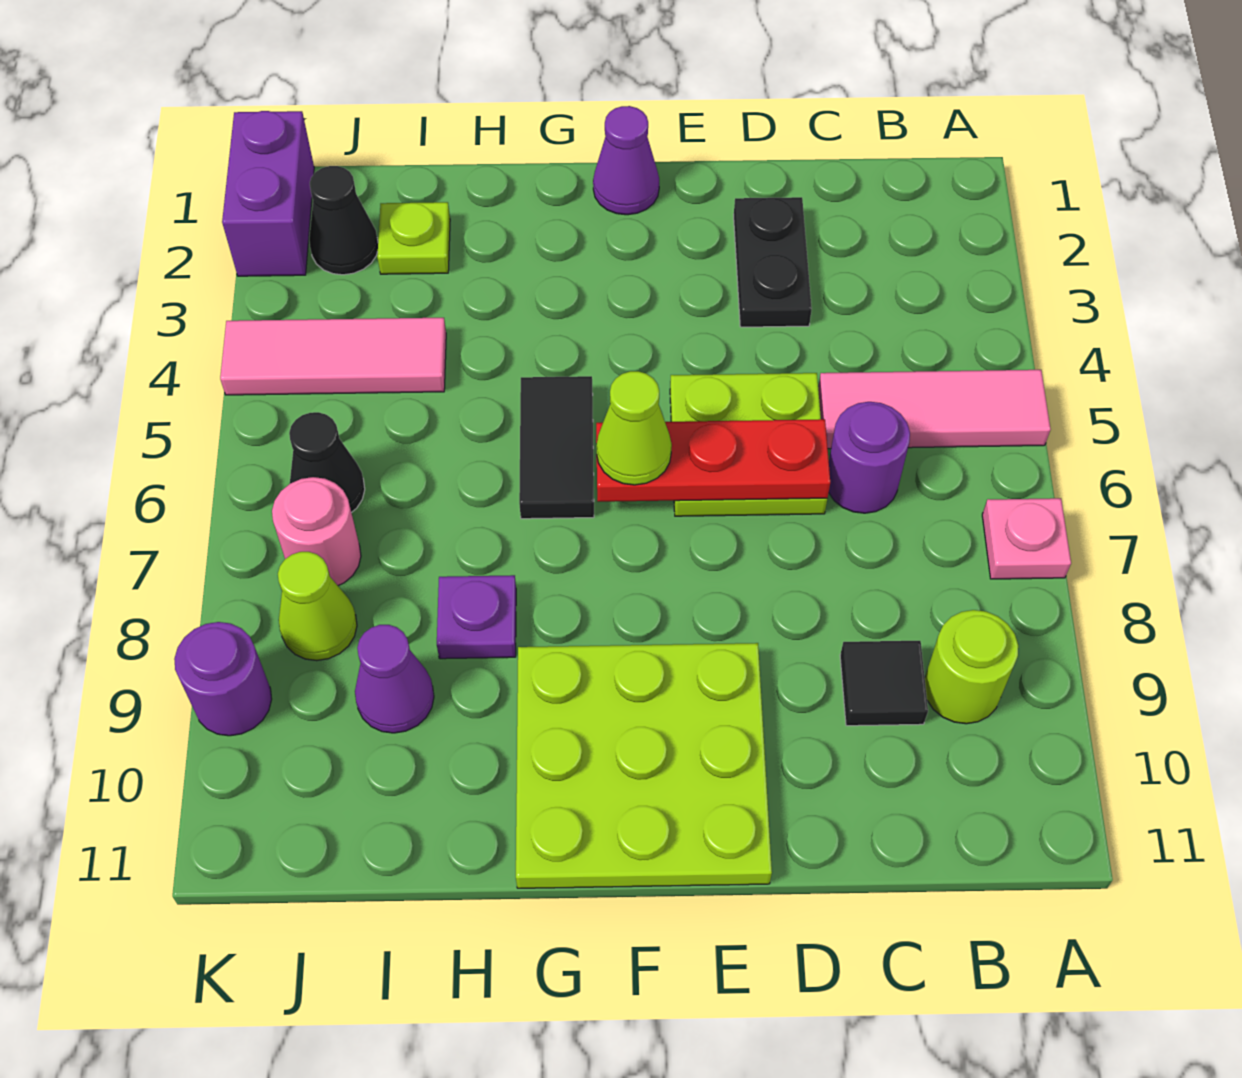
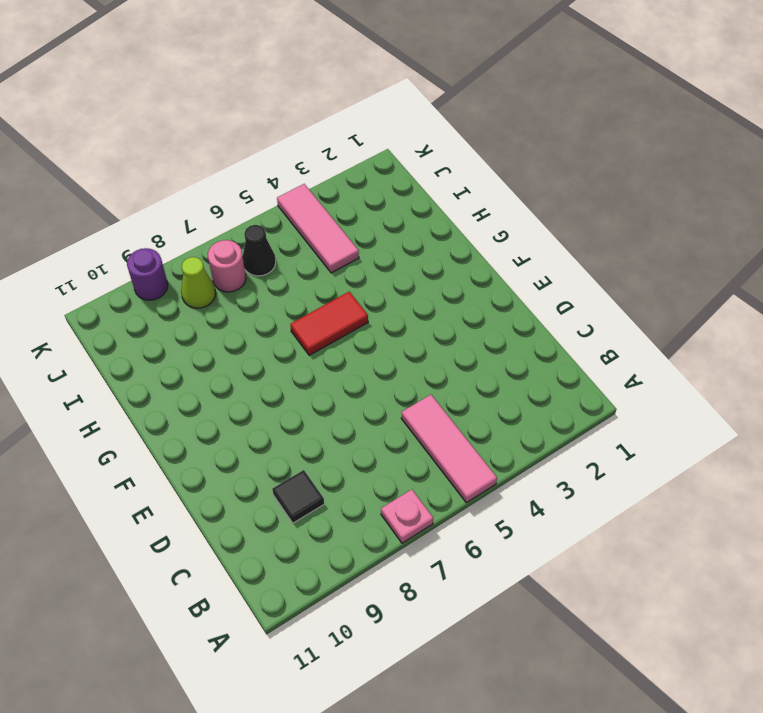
red tile G5:G6 level 1 -> black tile G5:G6 level 1
none -> lime round brick B9 level 1
none -> purple round brick C6 level 1
none -> black plate D2:D3 level 1

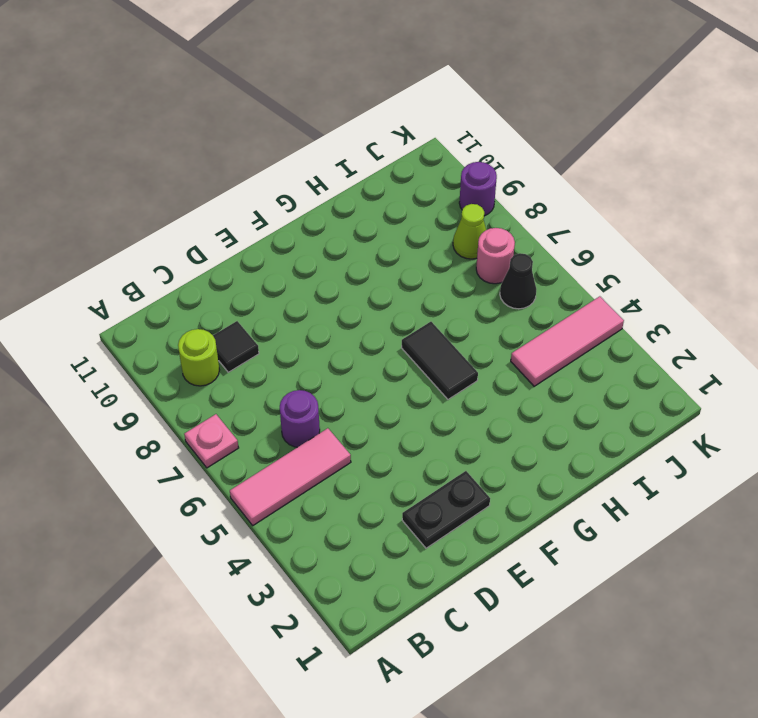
black plate D2:E2 level 1 -> black plate D2:D3 level 1
none -> lime plate D5:E6 level 1
none -> lime plate E9:G11 level 1
none -> purple cone F1 level 1

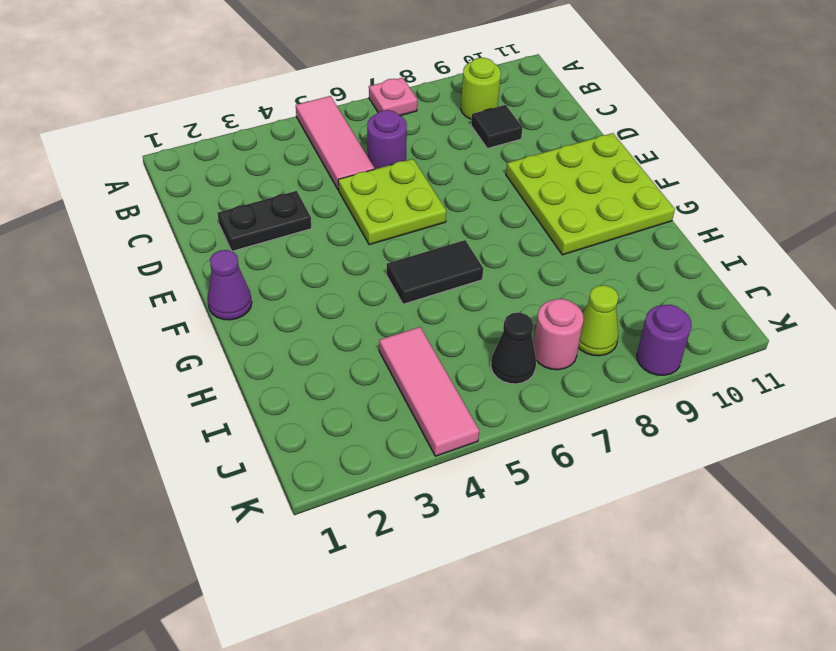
none -> purple plate H8 level 1
none -> lime plate I2 level 1
none -> purple cone I9 level 1

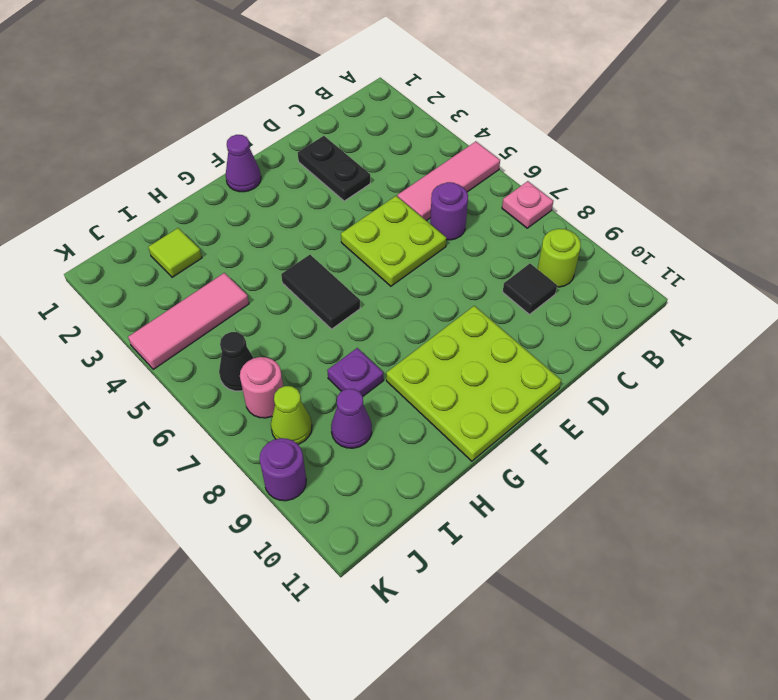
lime tile I2 level 1 -> lime plate I2 level 1
none -> black cone J2 level 1
none -> purple brick K1:K2 level 1
none -> red plate D6:F6 level 2

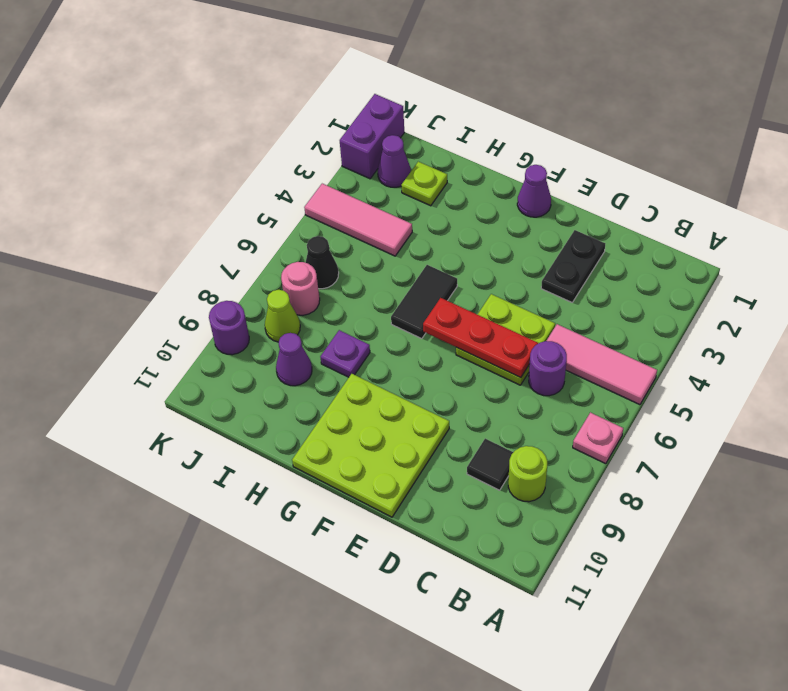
purple cone J2 level 1 -> black cone J2 level 1
none -> lime cone F6 level 3

